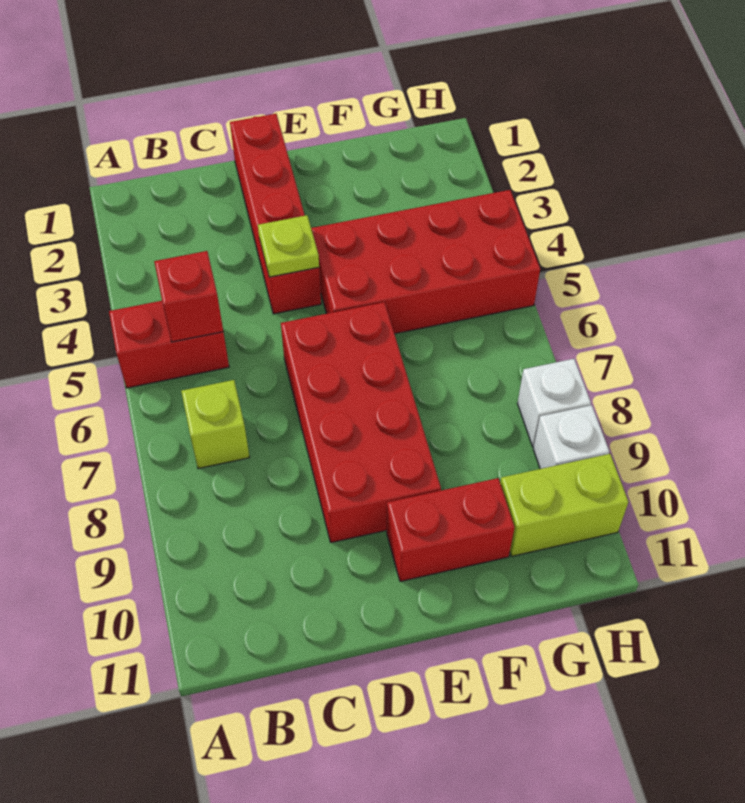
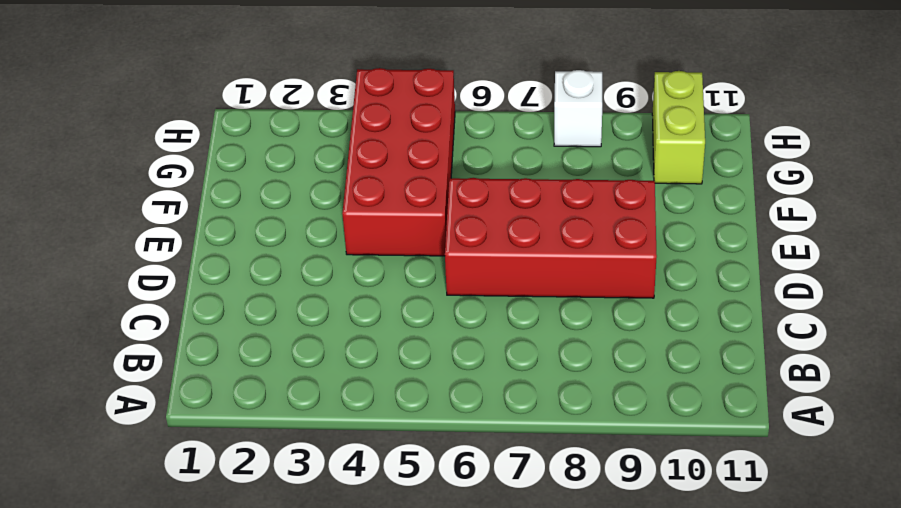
none -> red brick A5:B5 level 1
none -> lime brick B7 level 1

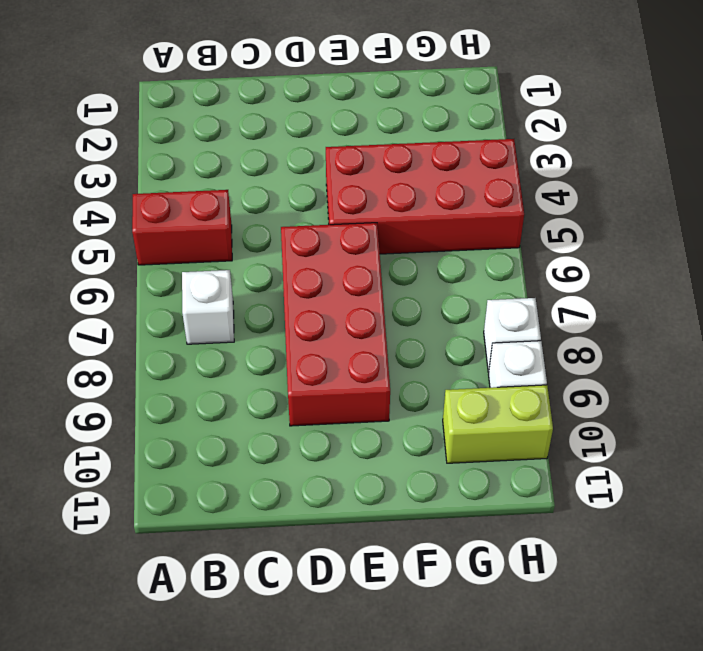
white brick B7 level 1 -> lime brick B7 level 1
none -> red brick D1:D4 level 1
none -> red brick E10:F10 level 1

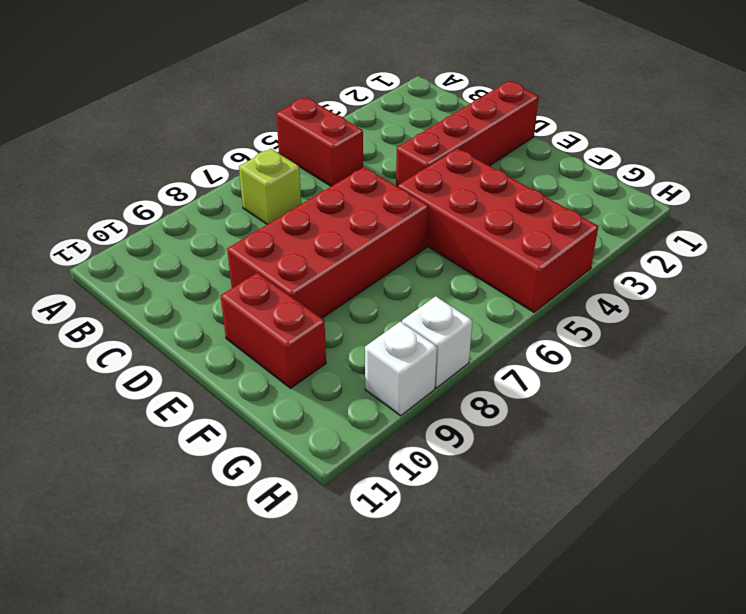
none -> lime brick G10:H10 level 1
none -> red brick B5 level 2

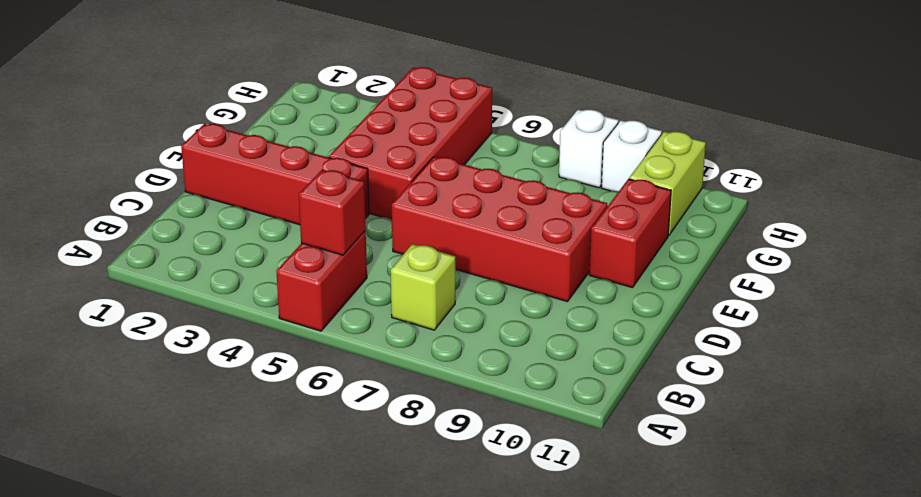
none -> lime plate D4 level 2

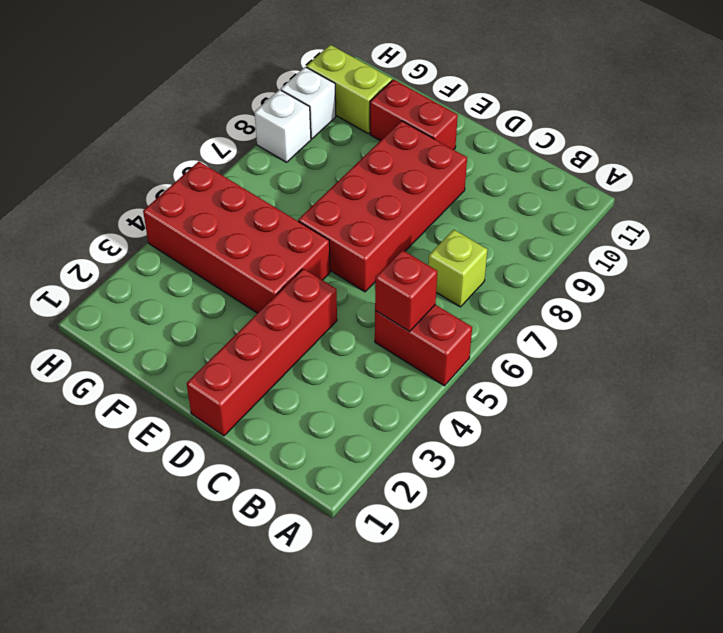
none -> lime plate D4 level 2

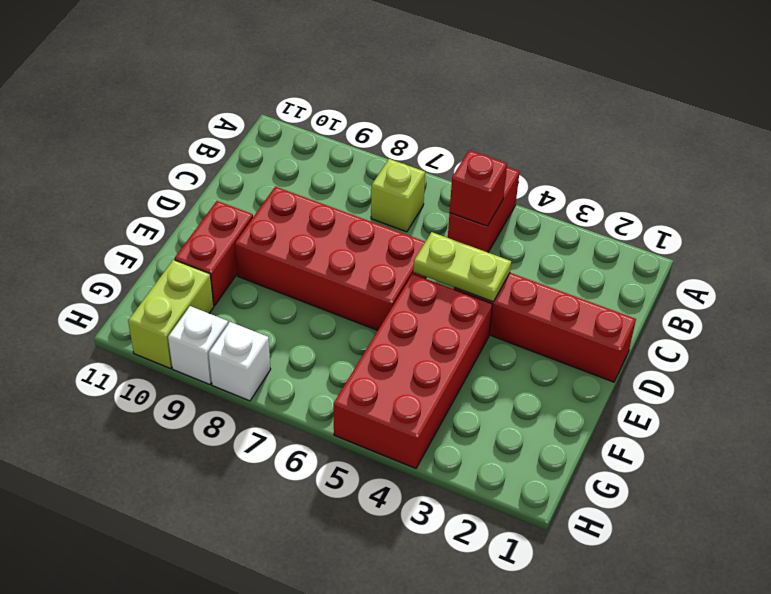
lime plate D4:D5 level 2 -> lime plate D4 level 2

